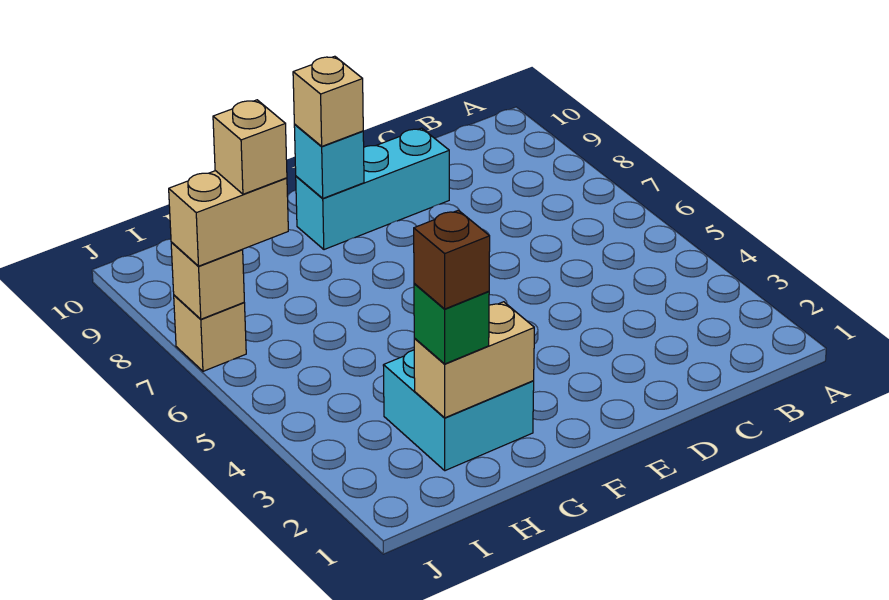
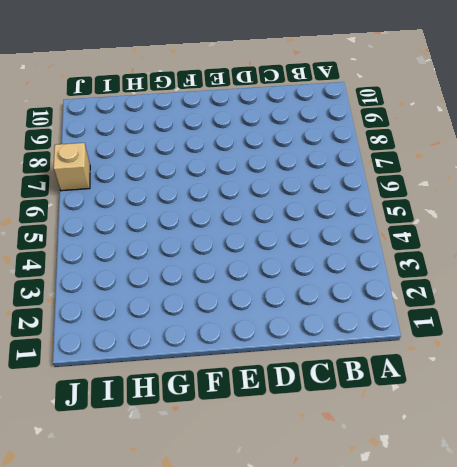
none -> cyan brick D9:F9 level 1
none -> cyan brick G2:H3 level 1

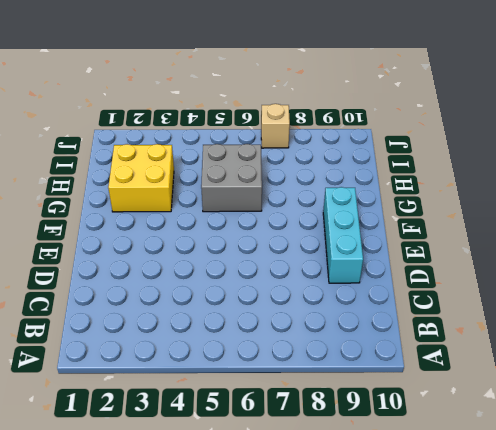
yellow brick G2:H3 level 1 -> cyan brick G2:H3 level 1
grey brick G5:H6 level 1 -> none
none -> cyan brick F9 level 2
none -> tan brick G2:H2 level 2

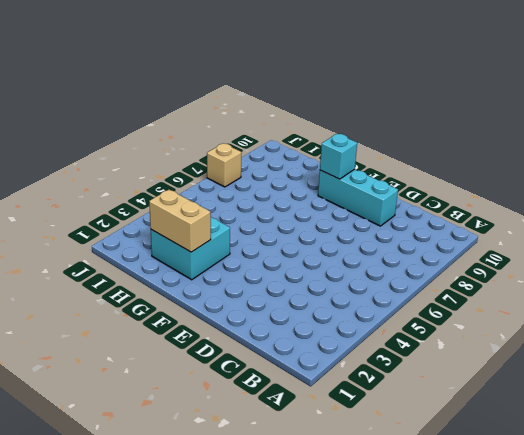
none -> tan brick J7 level 2
none -> tan brick F9 level 3

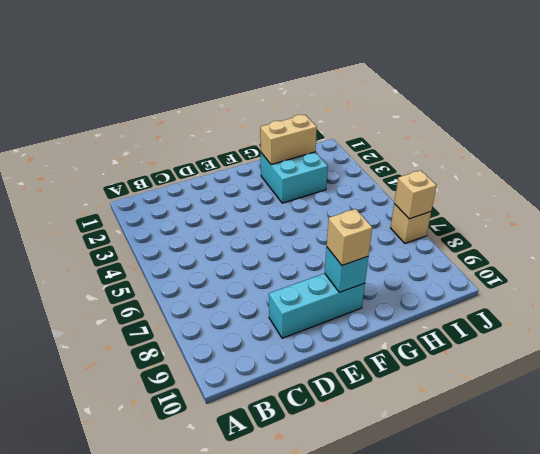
none -> green brick H2 level 3
none -> tan brick I7:J7 level 3

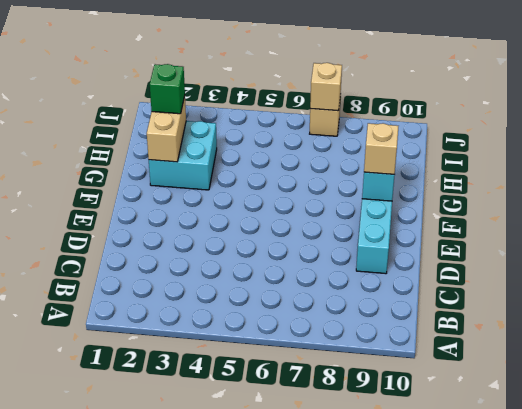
none -> tan brick I7:J7 level 3
none -> brown brick H2 level 4

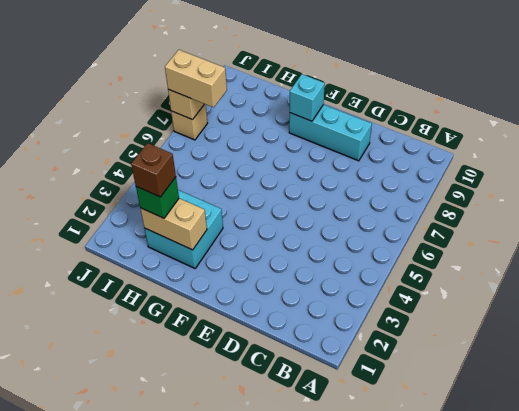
none -> tan brick F9 level 3
none -> tan brick I7 level 4

